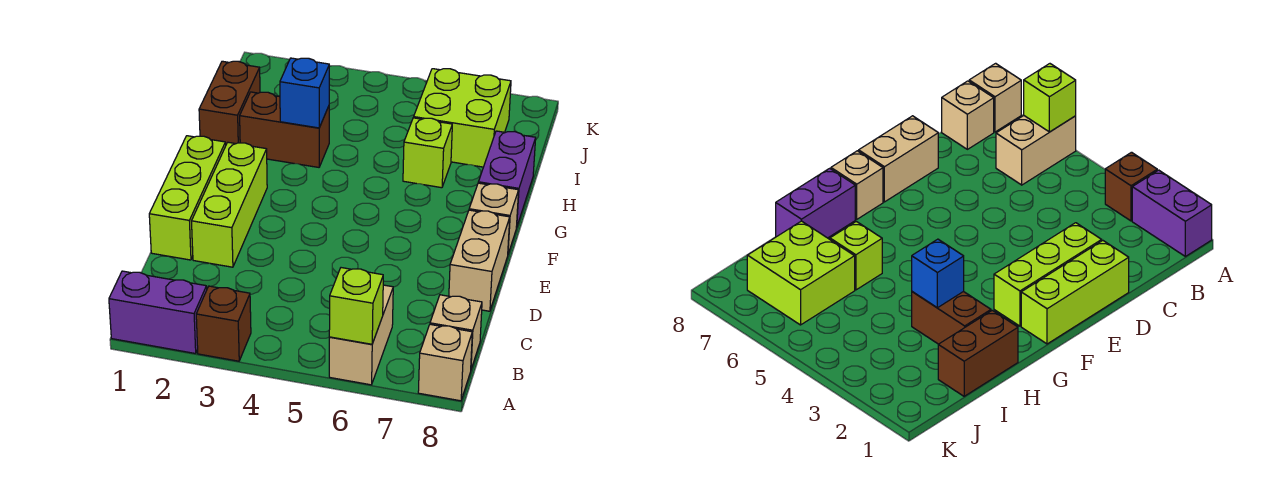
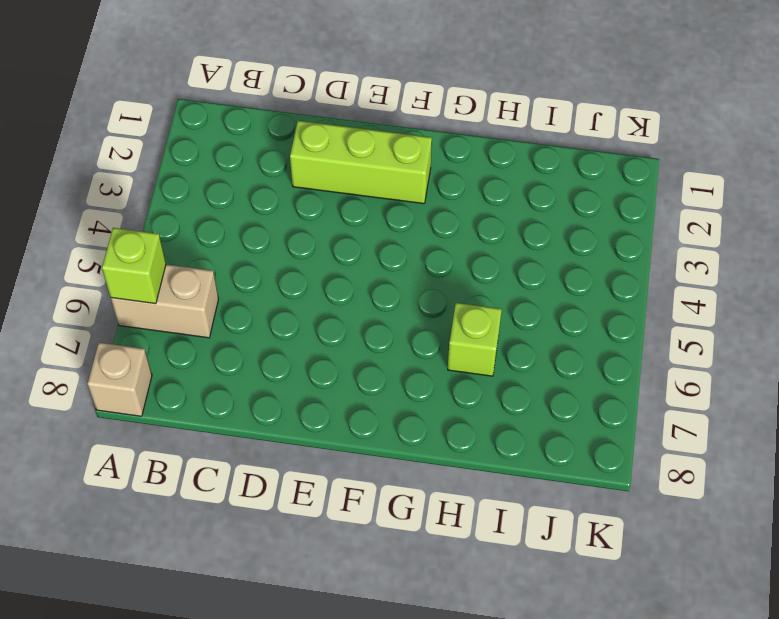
none -> purple brick A1:A2 level 1
none -> brown brick A3 level 1
none -> tan brick B8 level 1

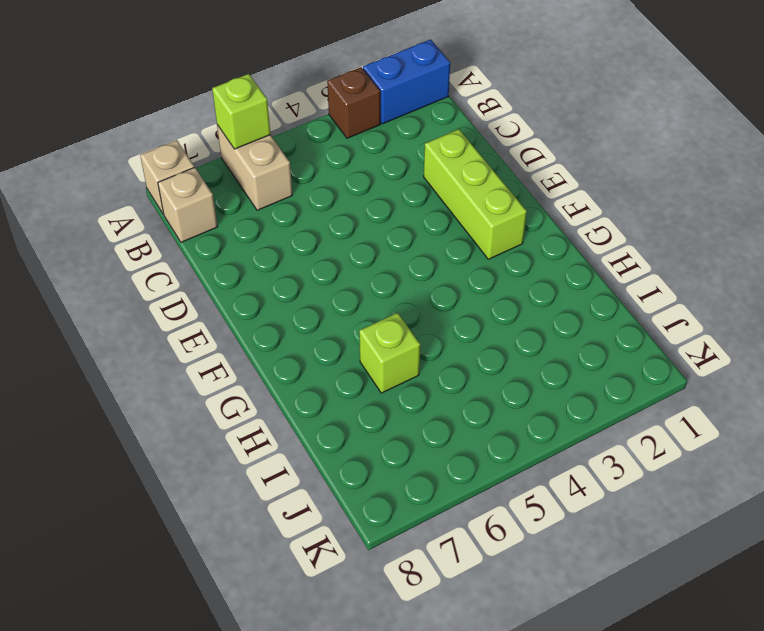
blue brick A1:A2 level 1 -> purple brick A1:A2 level 1
none -> lime brick D1:F1 level 1
none -> tan brick D8:E8 level 1
none -> tan brick F8 level 1

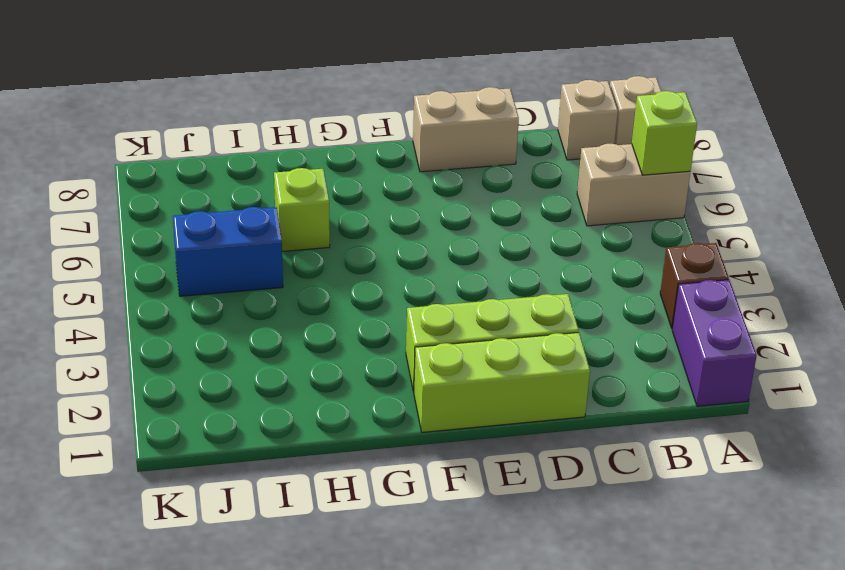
blue brick I5:J5 level 1 -> none
none -> tan brick F8 level 1
none -> purple brick G8:H8 level 1
none -> brown brick H1:I1 level 1

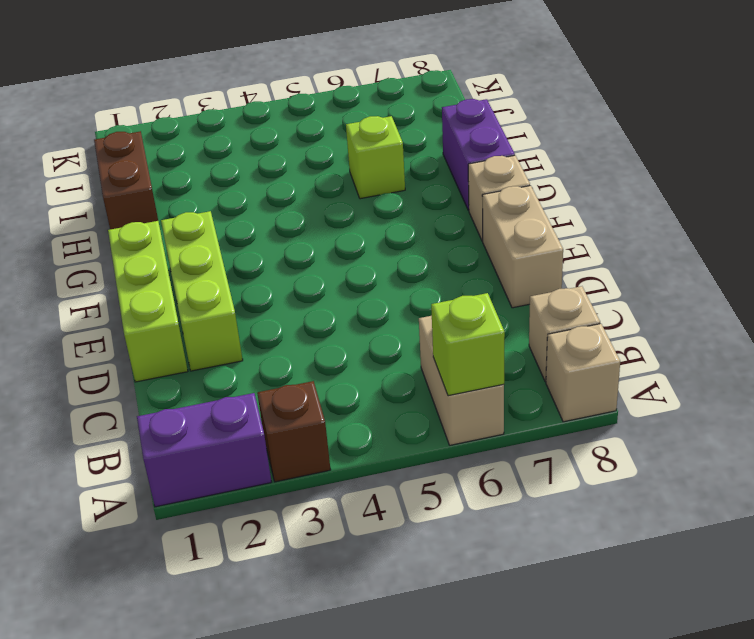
none -> brown brick H2:H3 level 1
none -> lime brick I6:J7 level 1
none -> blue brick H3 level 2

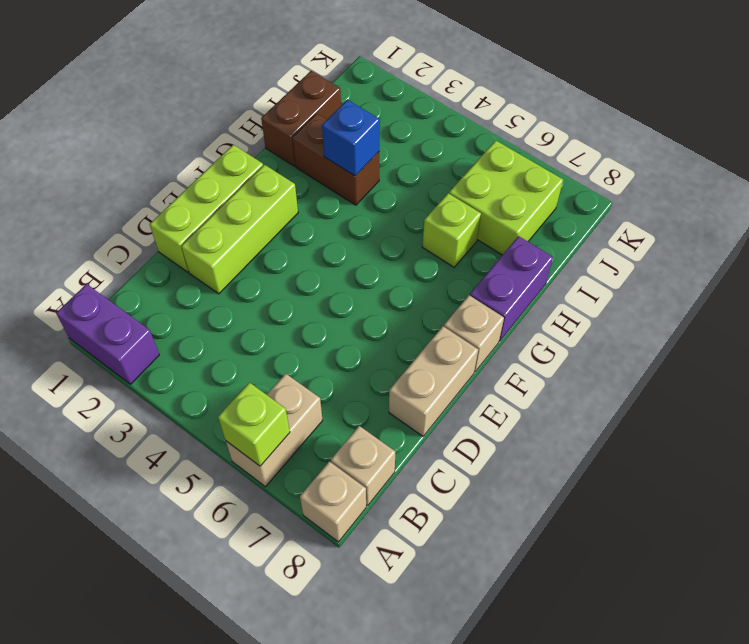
none -> brown brick A3 level 1

